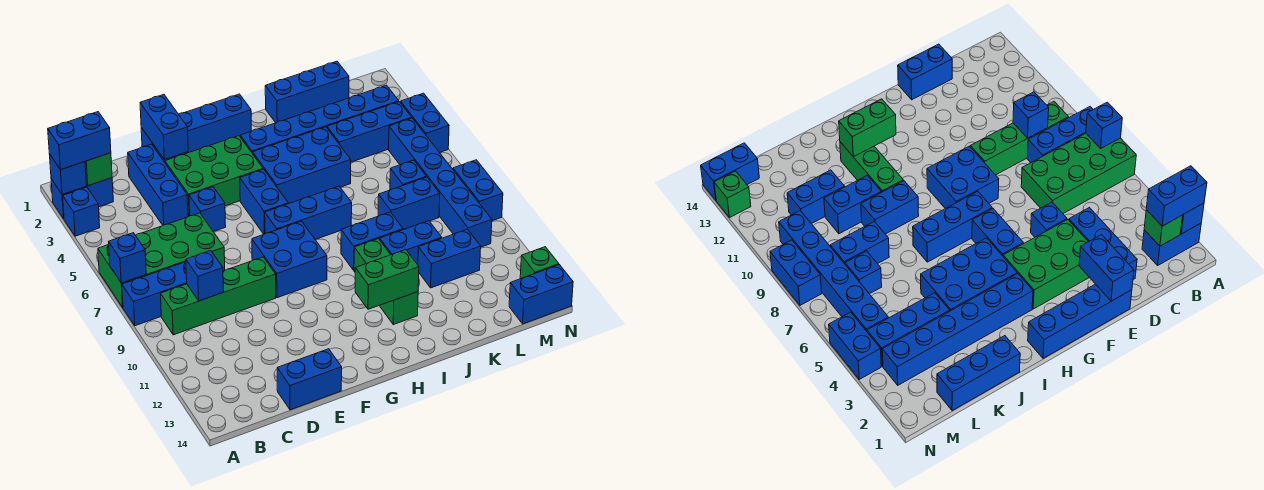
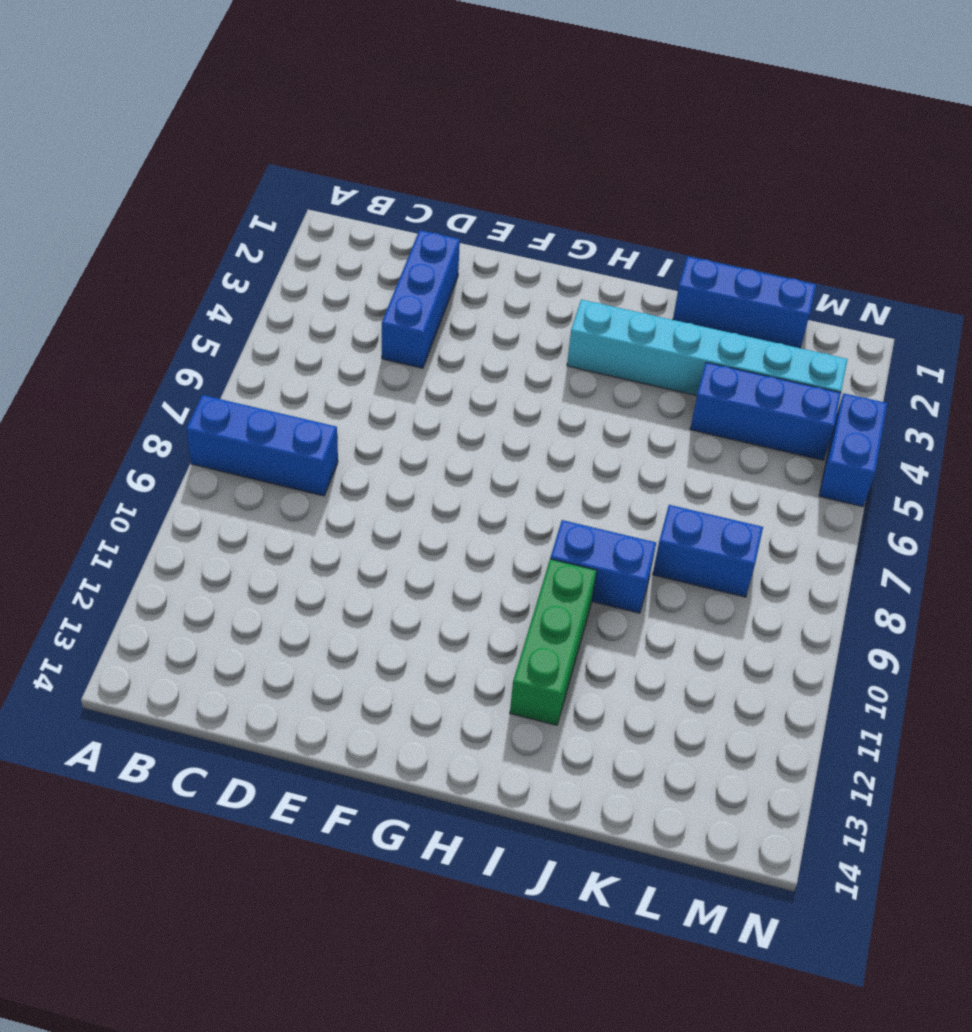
cyan brick H3:M3 level 1 -> blue brick H3:M3 level 1
none -> blue brick A2:B2 level 1
none -> blue brick A3 level 1
none -> green brick A6:D7 level 1
none -> green brick B9:E9 level 1

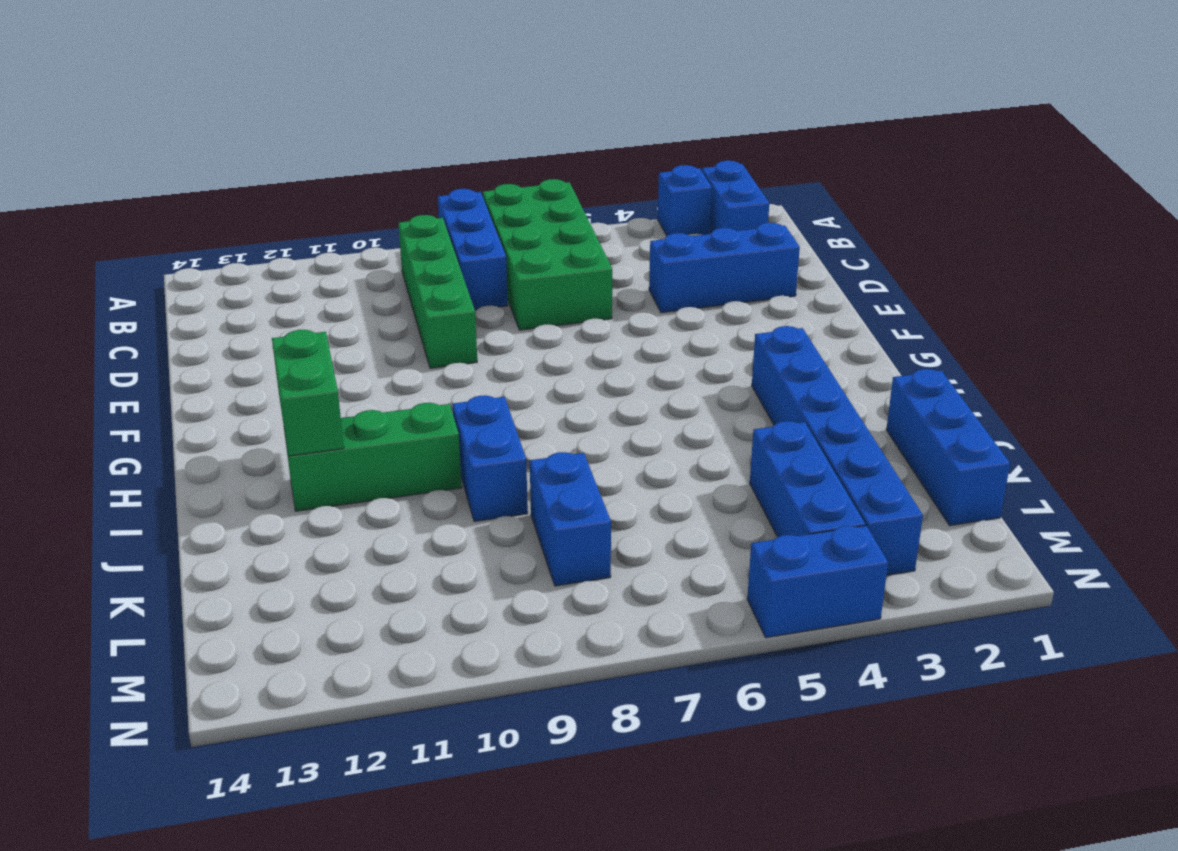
none -> blue brick D14:E14 level 1
none -> blue brick E1:H1 level 1
none -> green brick E3:G4 level 1
none -> blue brick E5 level 1

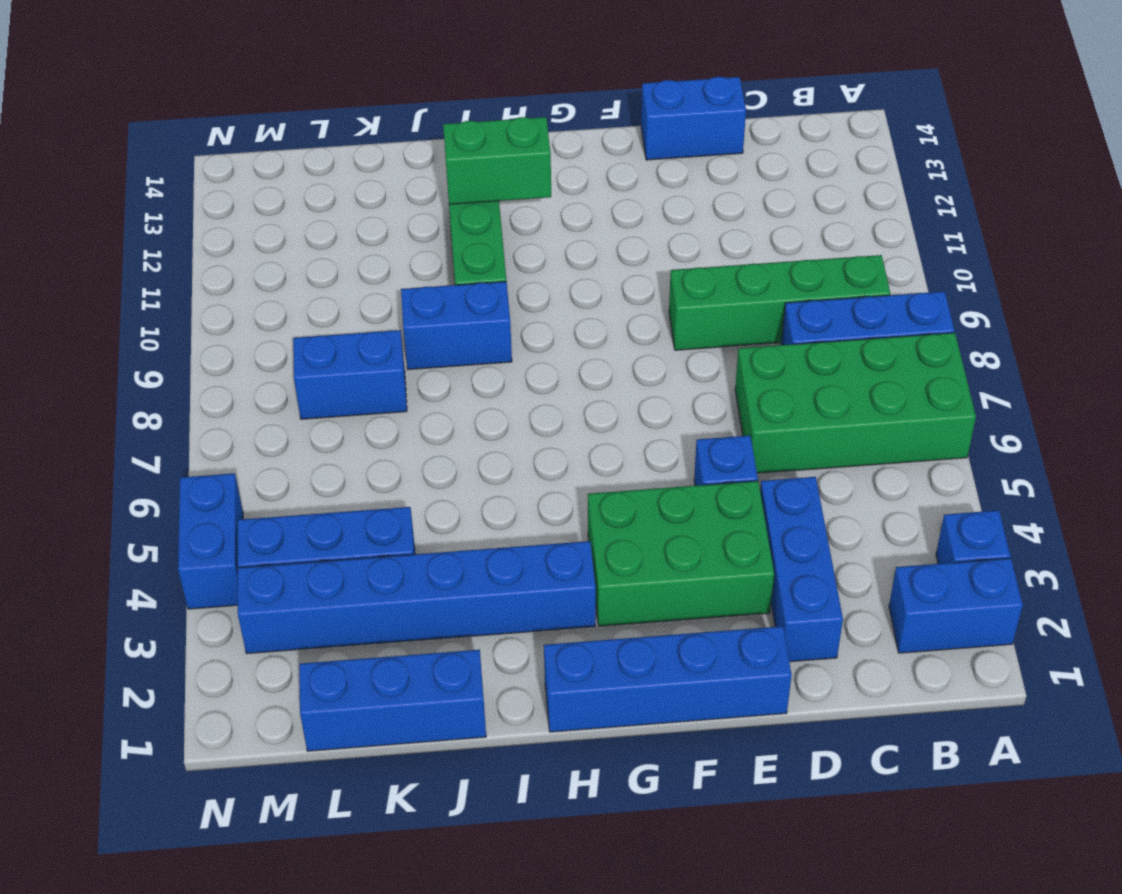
none -> blue brick F8:G9 level 1
none -> blue brick G5:G6 level 1
none -> blue brick G7:I7 level 1
none -> blue brick H4:J5 level 1

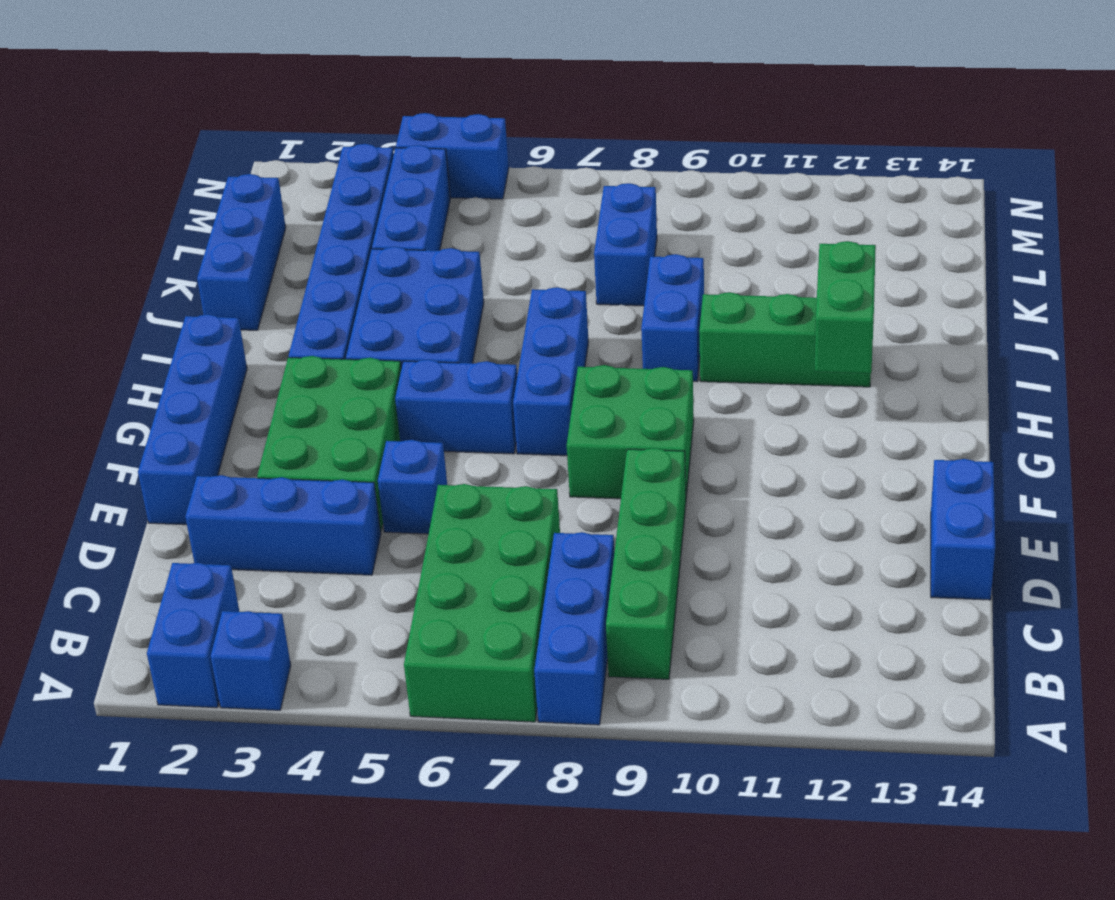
green brick F8:G9 level 1 -> blue brick F8:G9 level 1
none -> blue brick J10:K10 level 1
none -> blue brick K11:L11 level 1
none -> blue brick L7 level 1
none -> blue brick M5:M10 level 1

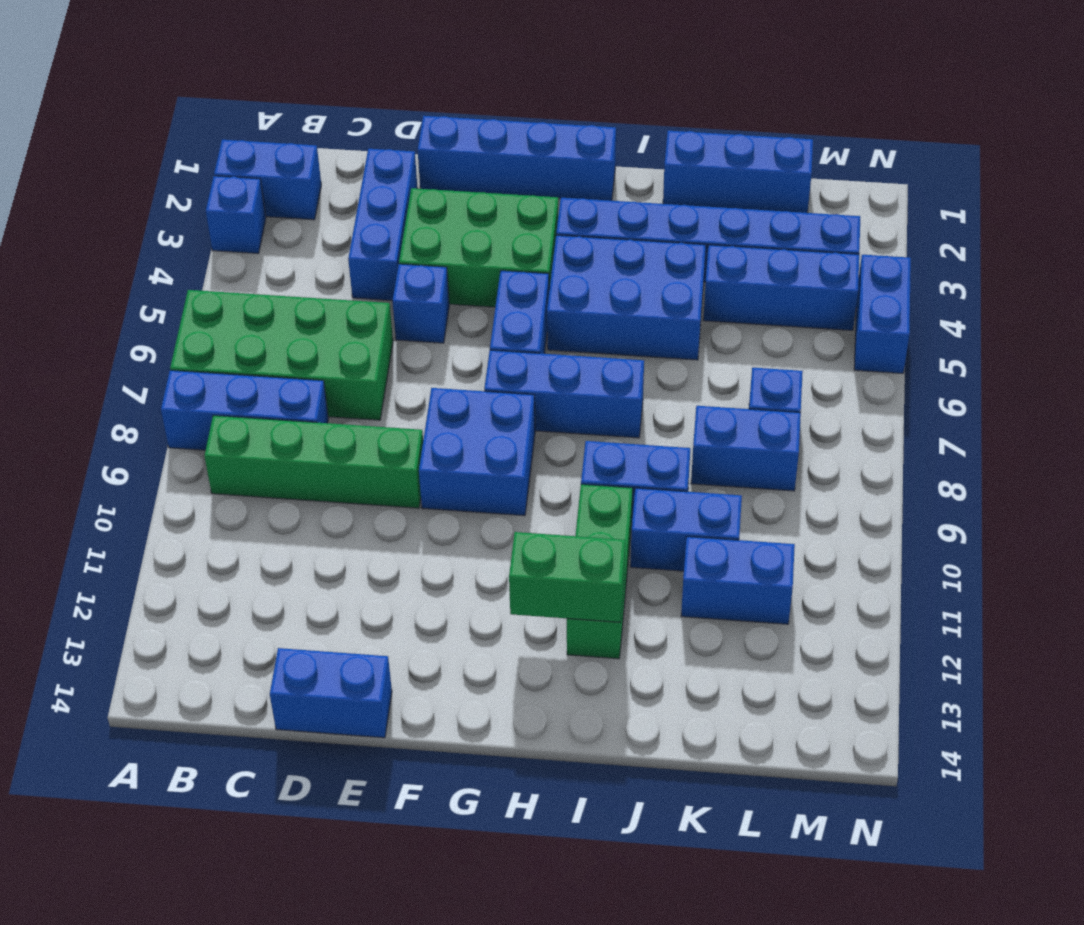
none -> blue brick M5:M10 level 1
none -> blue brick M14:N14 level 1
none -> blue brick N8:N9 level 1
none -> green brick N13 level 1

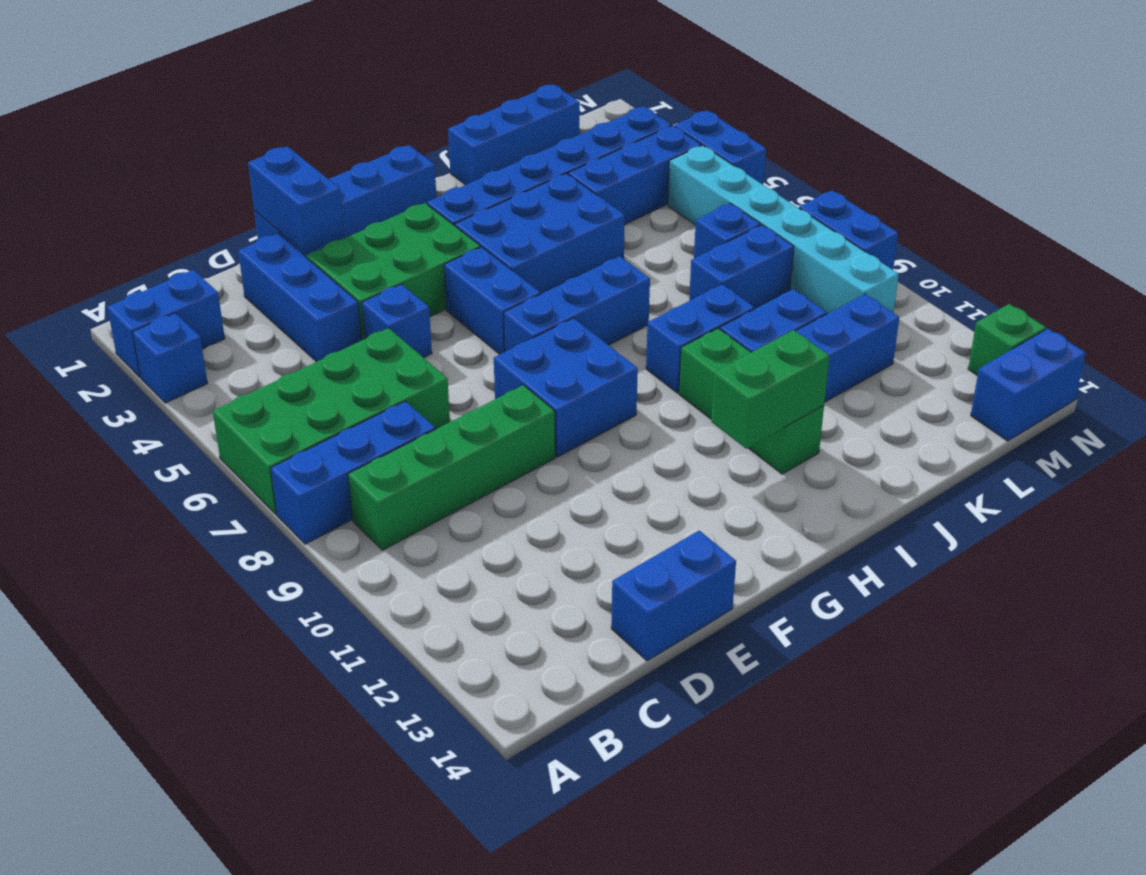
cyan brick M5:M10 level 1 -> blue brick M5:M10 level 1
none -> blue brick A2 level 2
none -> blue brick A7 level 2
none -> green brick B2 level 2
none -> blue brick C9 level 2

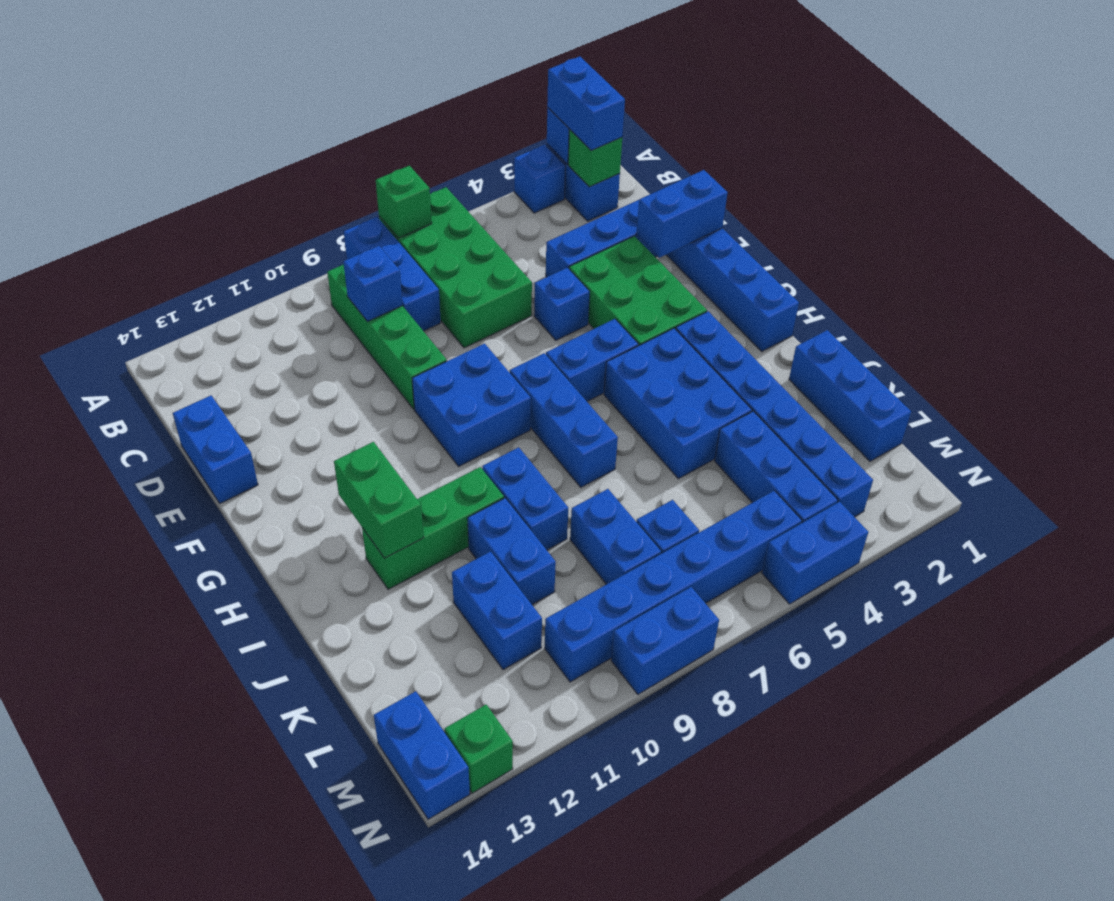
green brick A7 level 2 -> blue brick A7 level 2

